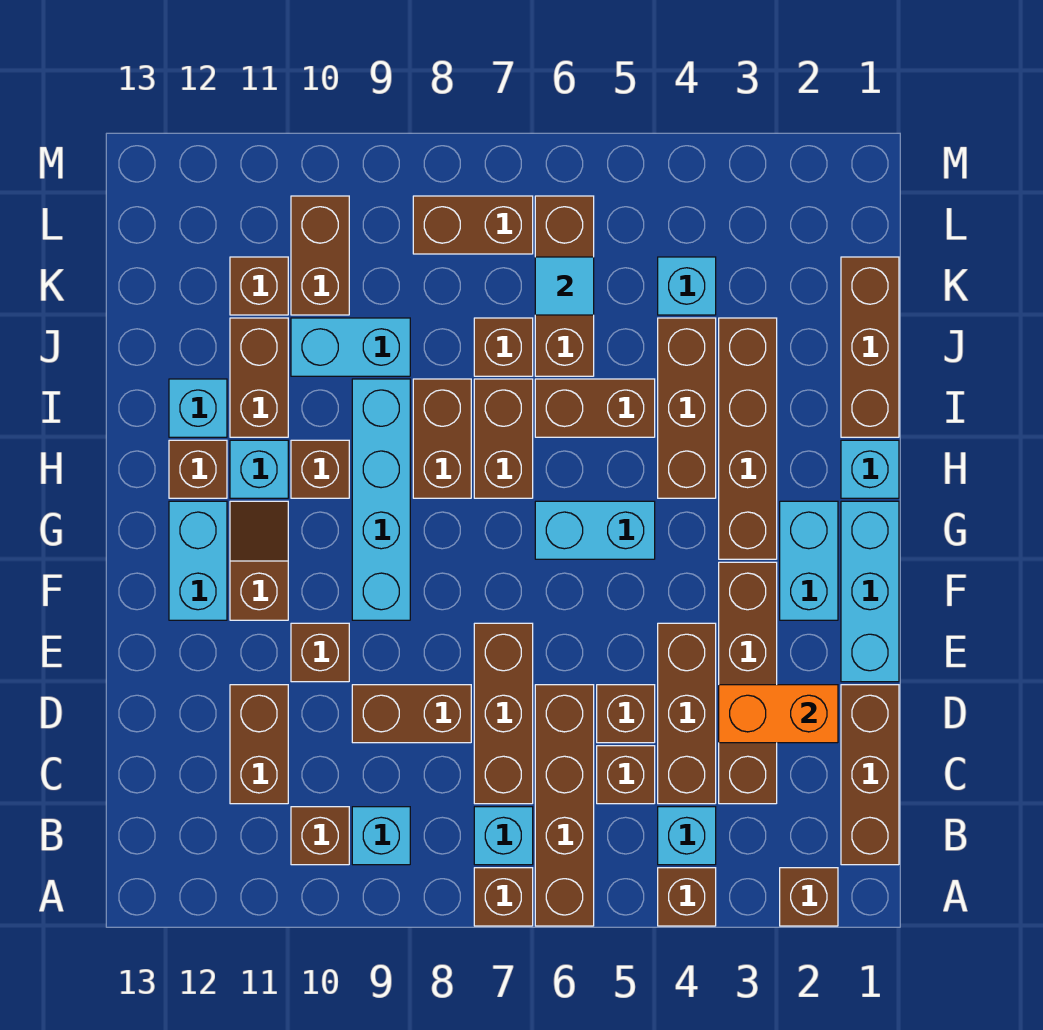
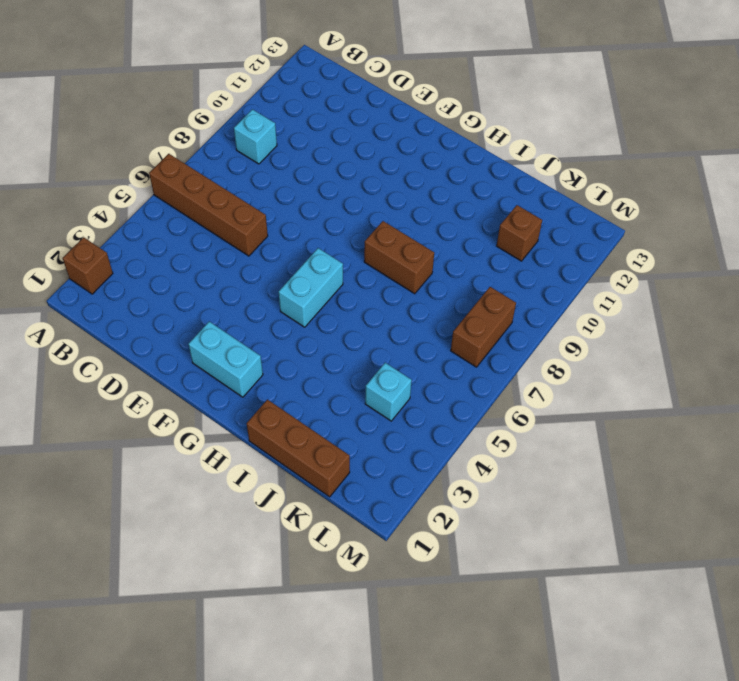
none -> brown brick A4 level 1
none -> brown brick A7 level 1
none -> brown brick B1:D1 level 1
none -> cyan brick B4 level 1

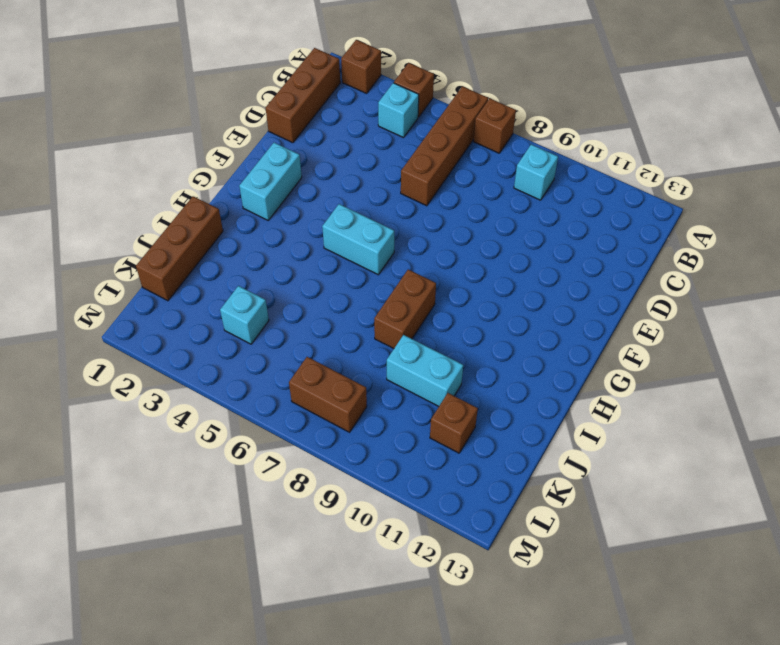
none -> cyan brick B7 level 1
none -> brown brick B10 level 1
none -> brown brick C3:F3 level 1
none -> brown brick C4:E4 level 1

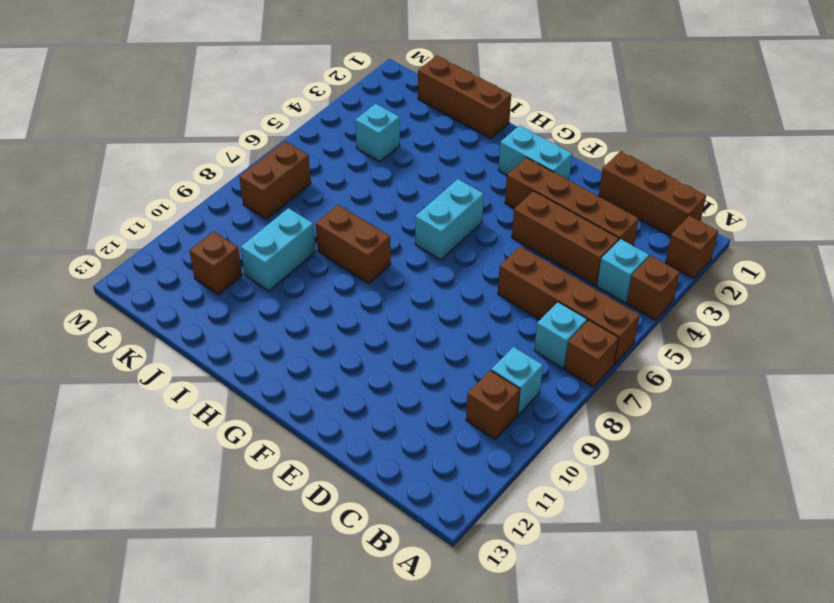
none -> brown brick C5 level 1
none -> brown brick C7:E7 level 1
none -> brown brick C11:D11 level 1
none -> brown brick D5 level 1

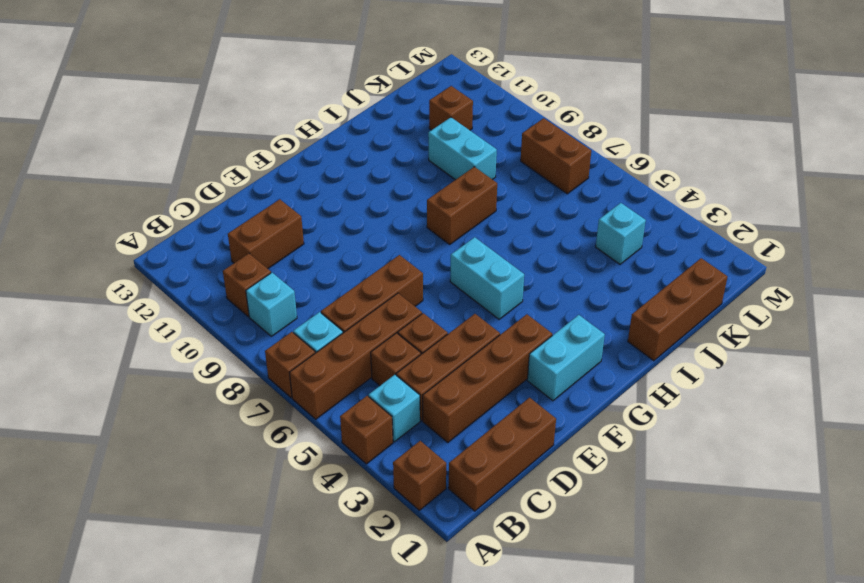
none -> brown brick D8:D9 level 1
none -> cyan brick E1:G1 level 1
none -> brown brick E10 level 1
none -> cyan brick F9:I9 level 1

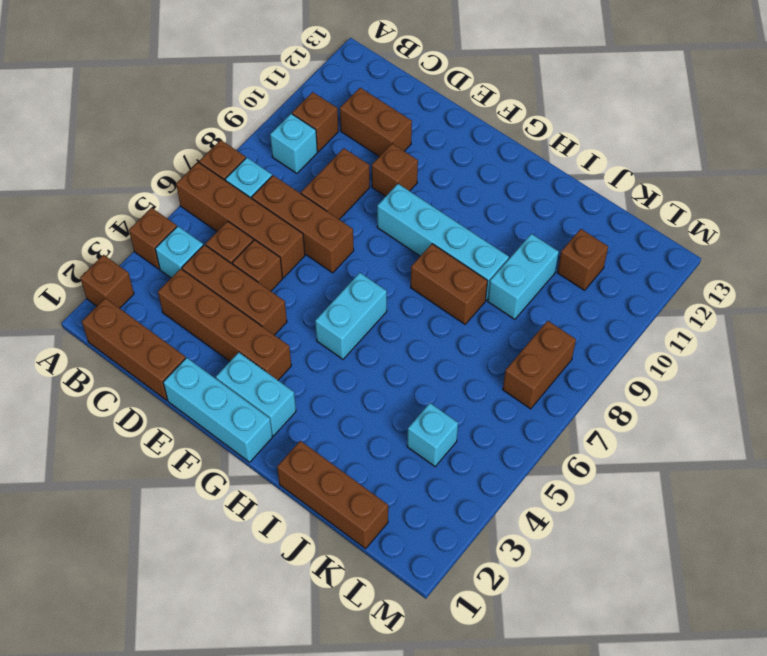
none -> brown slope F11:G11 level 1 top F
none -> cyan brick F12:G12 level 1
none -> brown brick G3:J3 level 1
none -> cyan brick H1 level 1

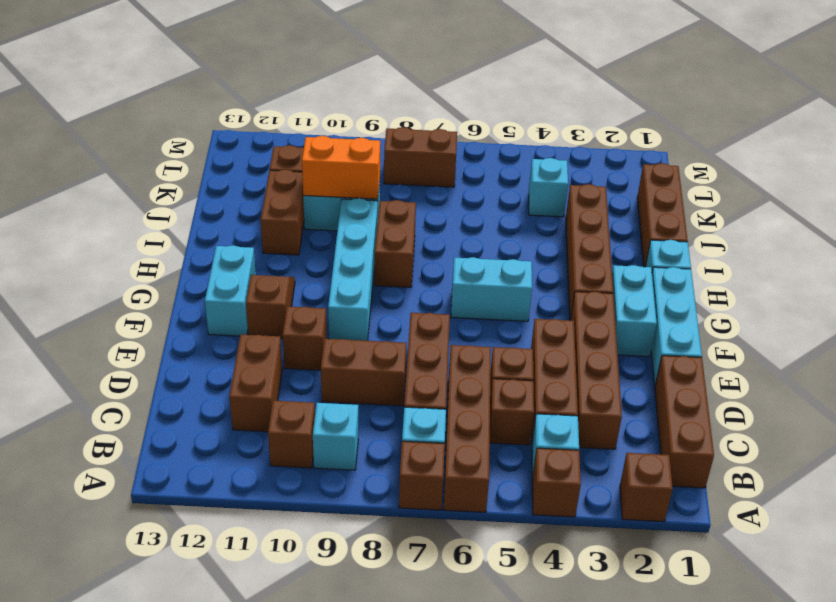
orange brick J9:J10 level 2 -> orange brick D2:D3 level 2
none -> brown brick H4:J4 level 1
none -> brown brick H7:I7 level 1
none -> brown brick H10 level 1
none -> cyan brick H11 level 1

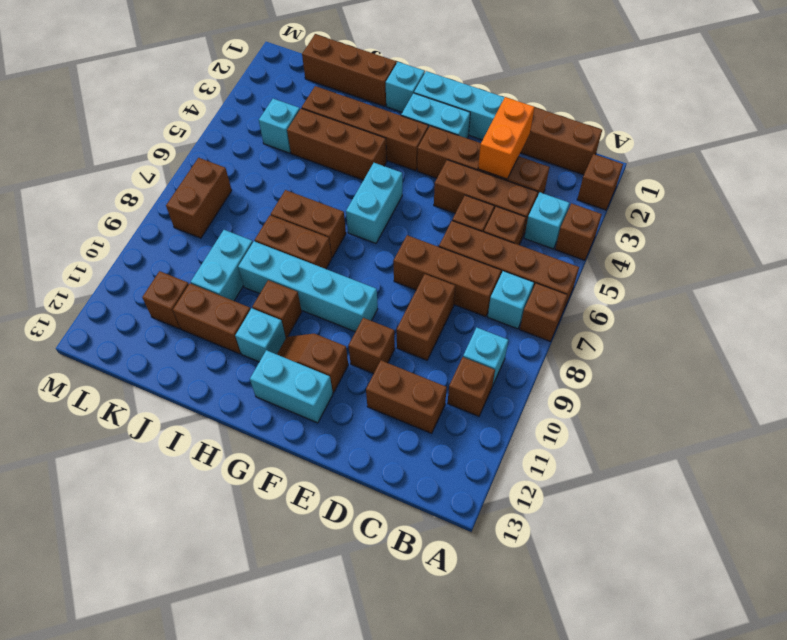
none -> brown brick H12 level 1
none -> brown brick I5:I6 level 1
none -> cyan brick I12 level 1
none -> brown brick J6:L6 level 1

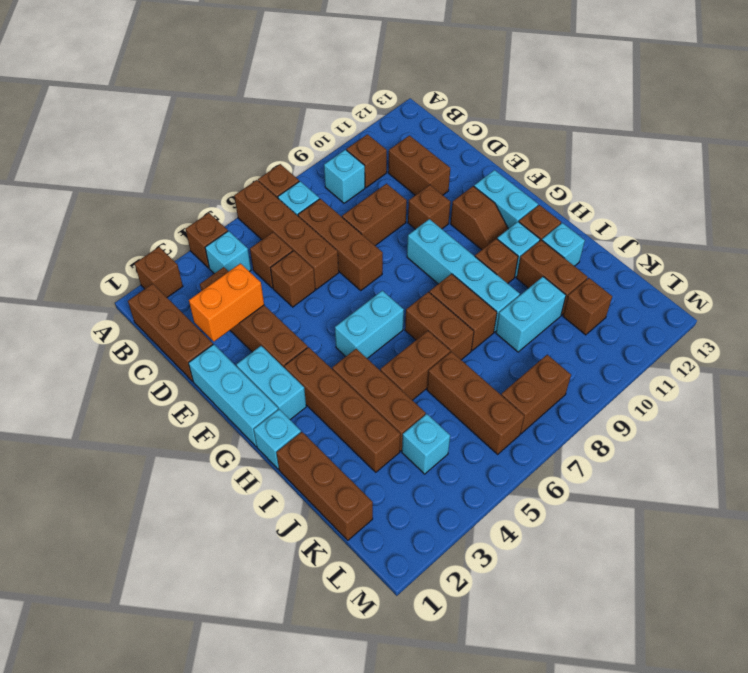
none -> brown brick C4:E4 level 1
none -> brown brick J7 level 1
none -> brown brick K10:L10 level 1
none -> cyan tile K6 level 2

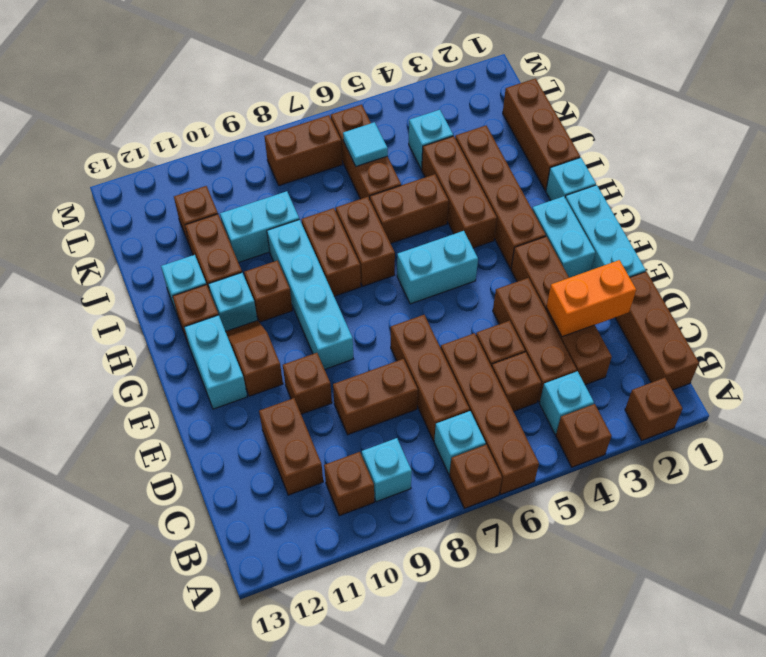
none -> brown brick J7 level 1
none -> brown brick K10:L10 level 1

